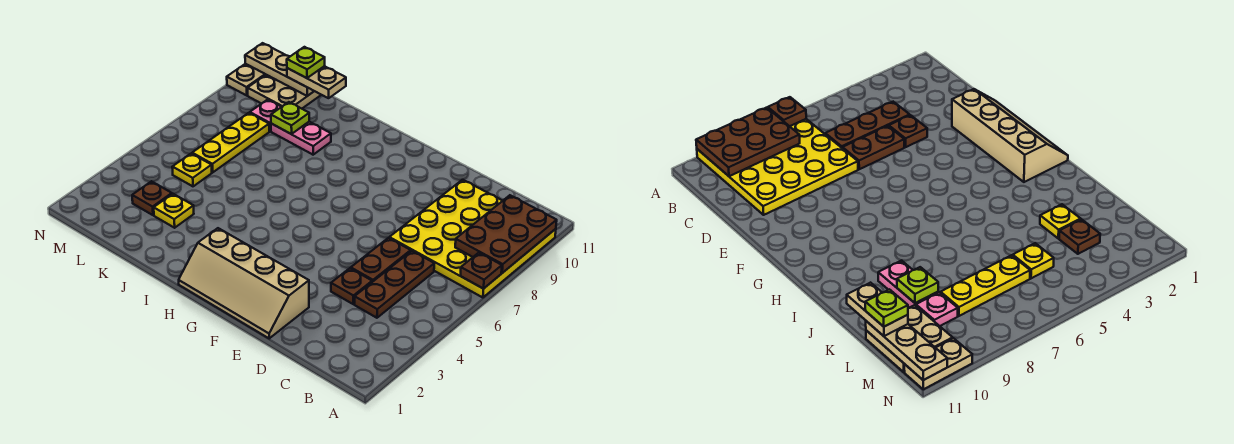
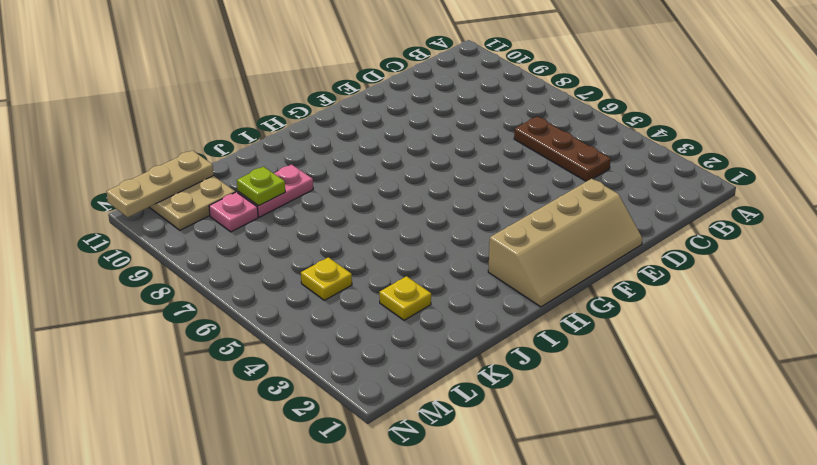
none -> yellow plate A7:D10 level 1
none -> brown plate D4 level 1
none -> brown plate D5:D6 level 1

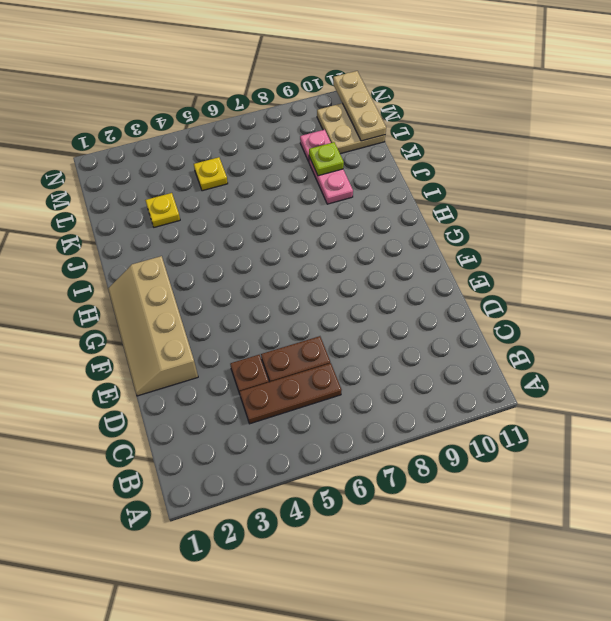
none -> yellow plate A7:D10 level 1
none -> brown plate L3 level 1
none -> yellow plate L6:L8 level 1

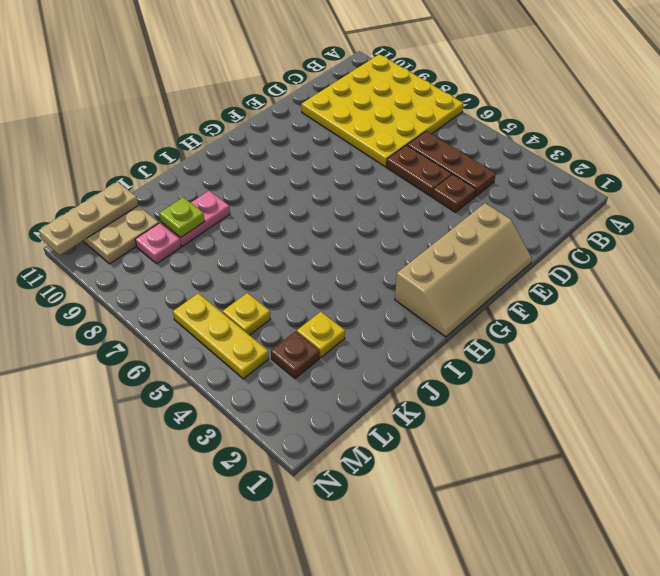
yellow plate M4:M6 level 1 -> yellow plate L6:L8 level 1
none -> tan plate N10:N11 level 1
none -> brown plate A7 level 2
none -> brown plate A8:B10 level 2

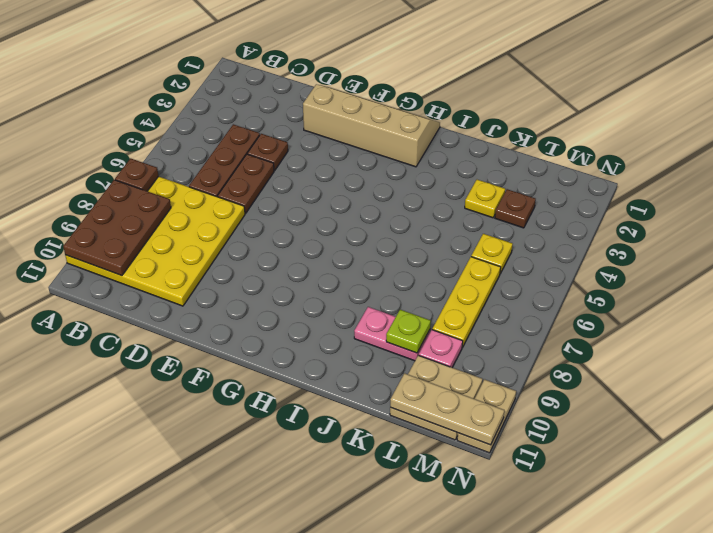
none -> tan plate K11:L11 level 3
none -> lime plate L11 level 4

